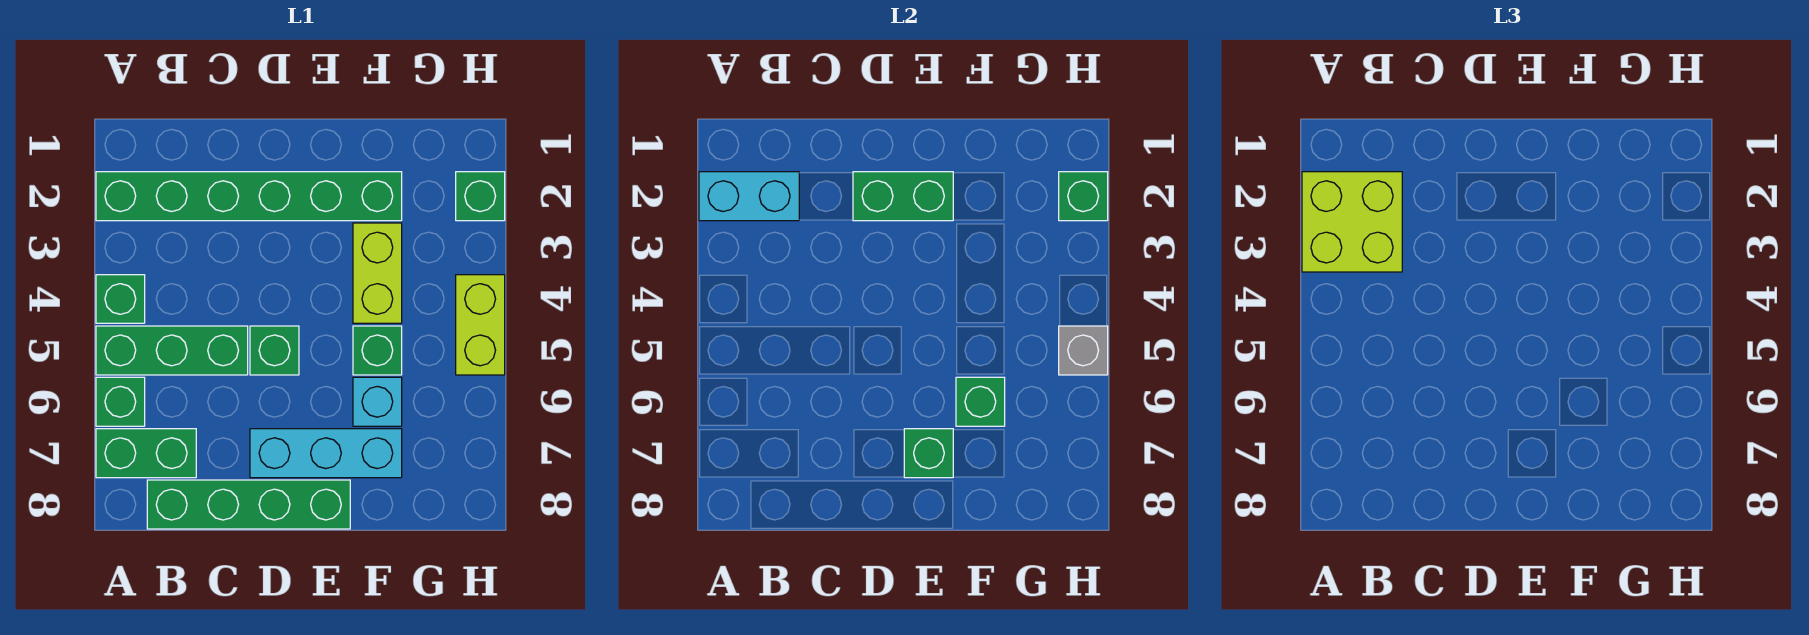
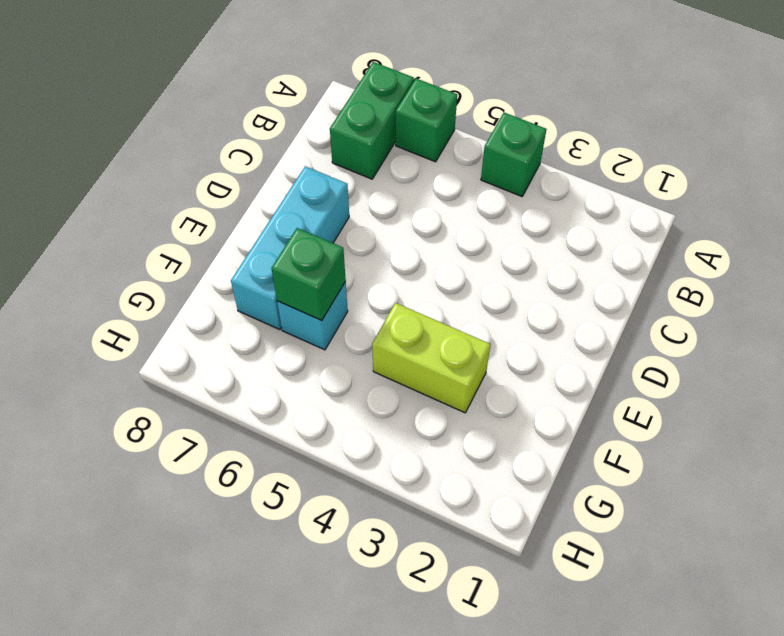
none -> green brick A2:F2 level 1
none -> green brick A5:C5 level 1
none -> green brick B8:E8 level 1

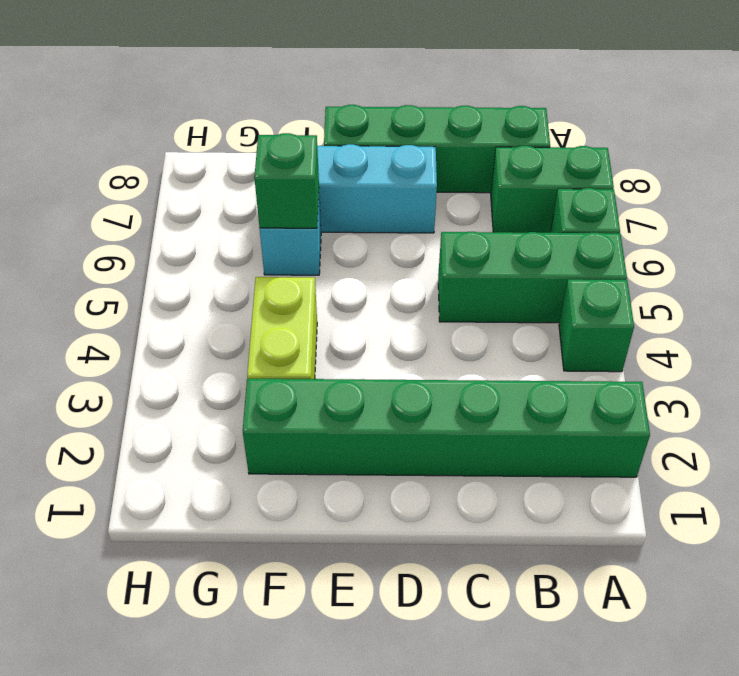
none -> green brick D5 level 1
none -> green brick F5 level 1
none -> green brick H2 level 1

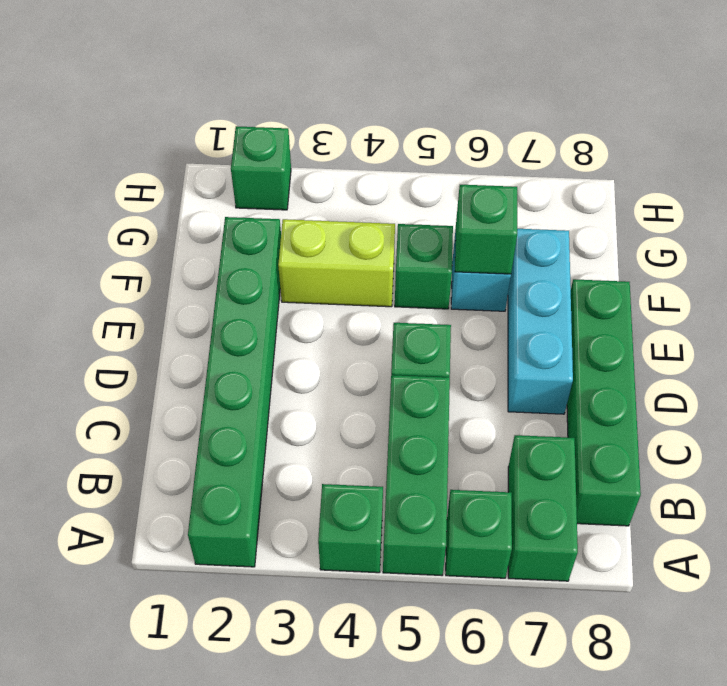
none -> lime brick H4:H5 level 1
none -> cyan brick A2:B2 level 2
none -> green brick D2:E2 level 2

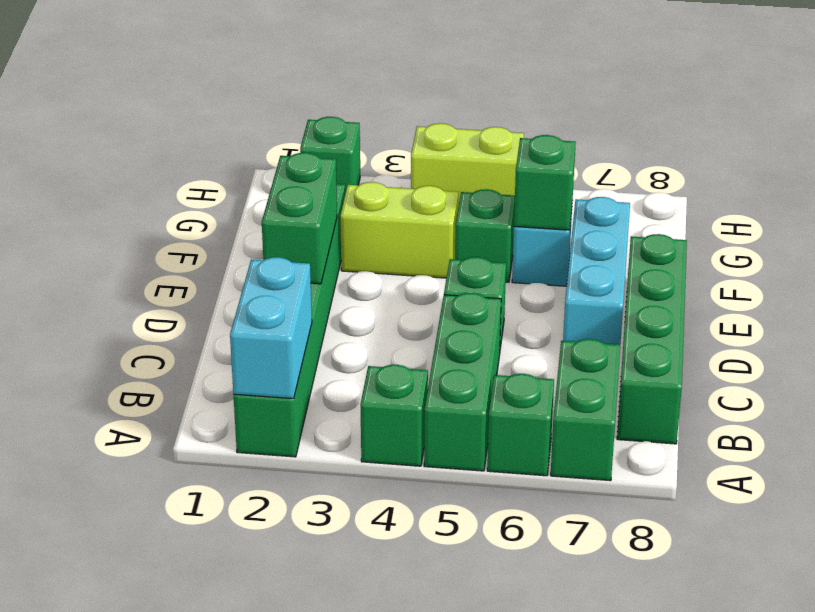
none -> green brick E7 level 2
none -> green brick H2 level 2
none -> grey brick H5 level 2

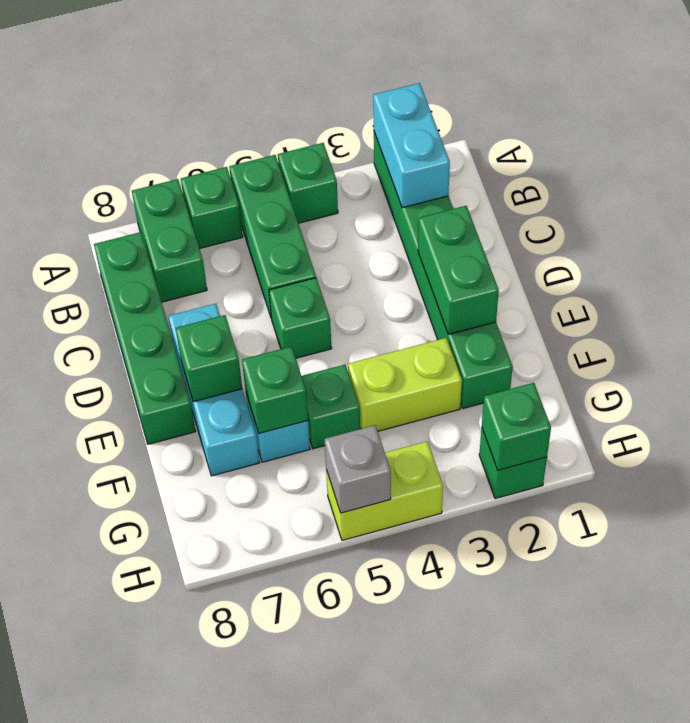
none -> lime brick A2:B3 level 3

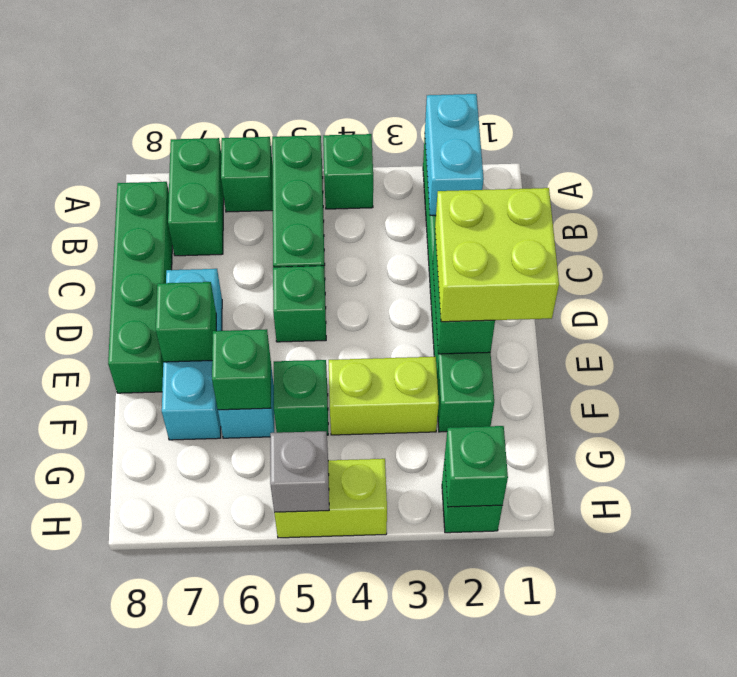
lime brick D1:E2 level 3 -> lime brick A2:B3 level 3

